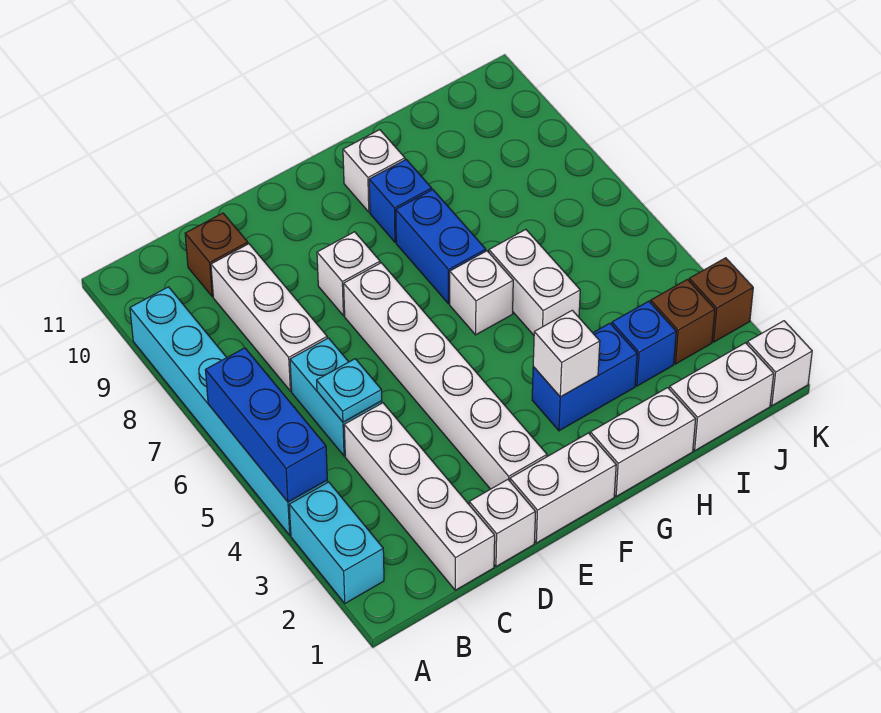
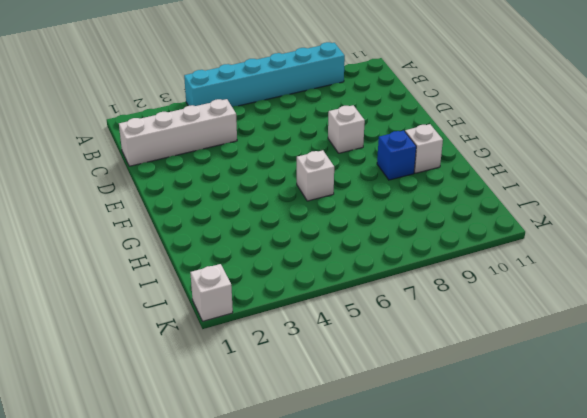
none -> cyan brick A2:A3 level 1
none -> cyan brick C5:C6 level 1
none -> white brick C7:C9 level 1

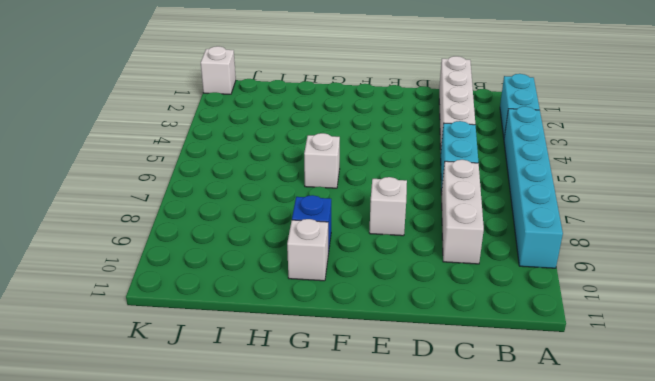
none -> brown brick C10 level 1
none -> white brick D1 level 1
none -> white brick E1:F1 level 1

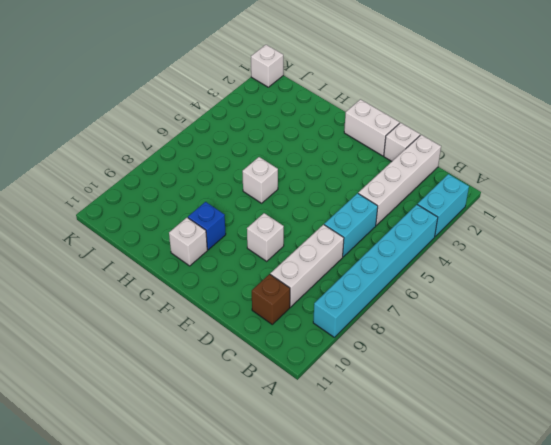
none -> white brick E2:E7 level 1
none -> white brick G1:H1 level 1
none -> blue brick G3:H3 level 1

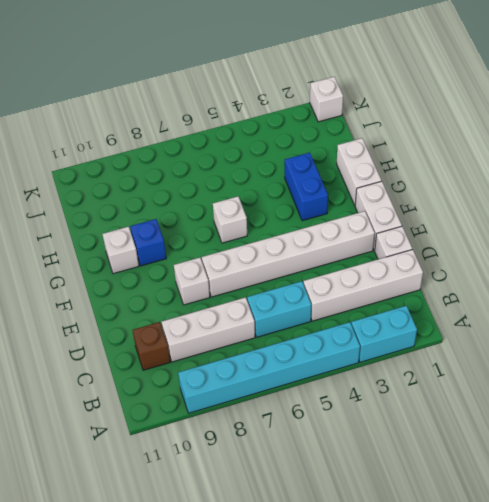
none -> blue brick G7:G8 level 1
none -> white brick H5:H6 level 1
none -> white brick I1:J1 level 1

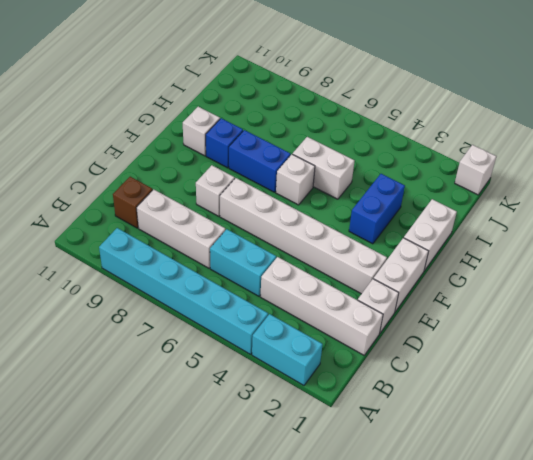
none -> white brick I1:J1 level 1
none -> blue brick I3 level 1
none -> brown brick J3 level 1

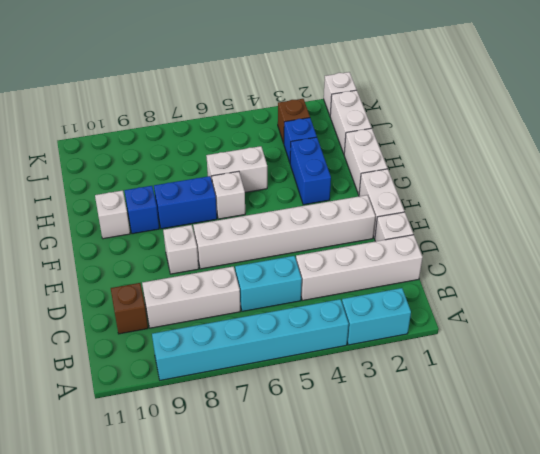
none -> brown brick K3 level 1
none -> blue brick A4:A6 level 2
none -> cyan plate C5 level 2

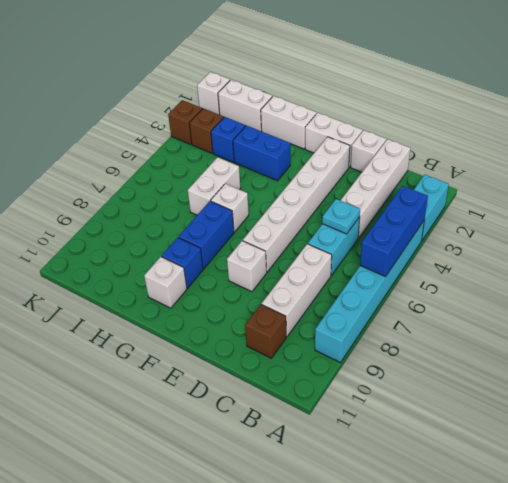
none -> white brick G3 level 2

